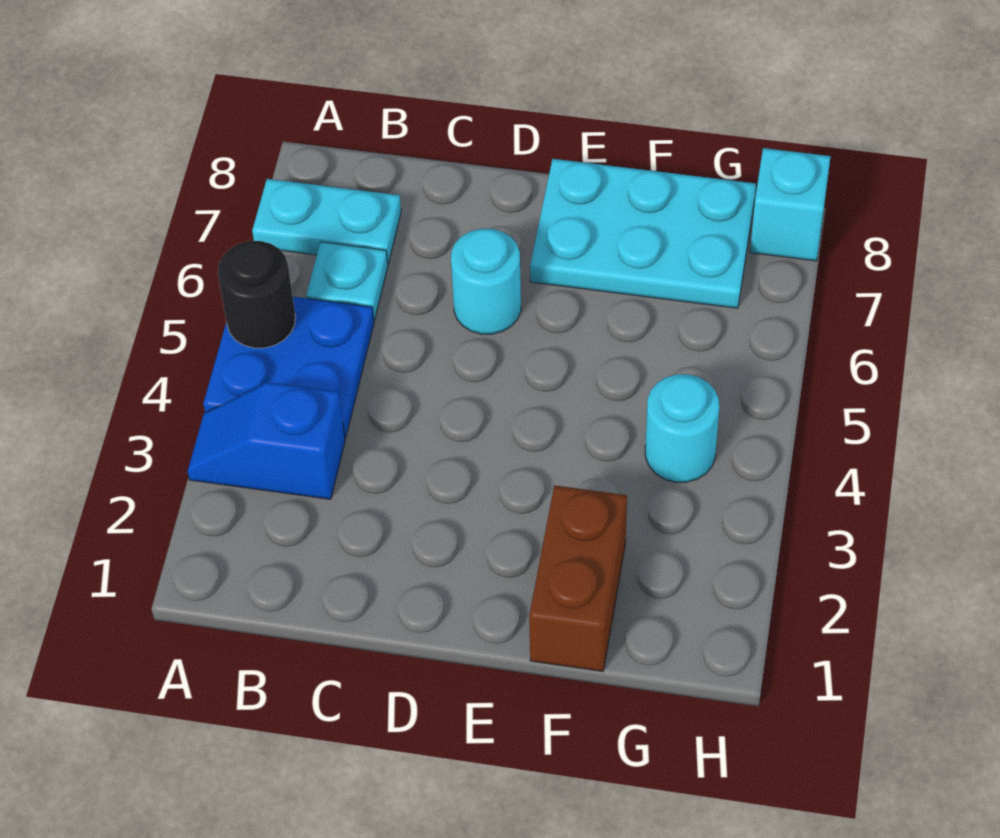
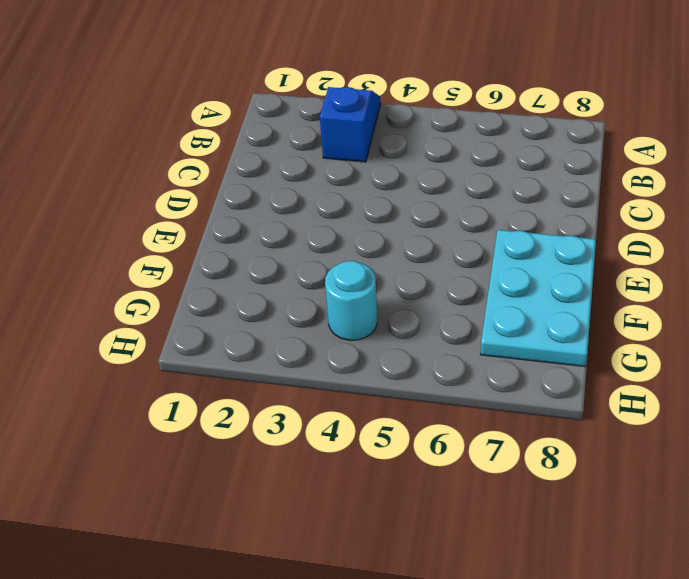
none -> blue plate A4:B5 level 1
none -> cyan plate A7:B7 level 1

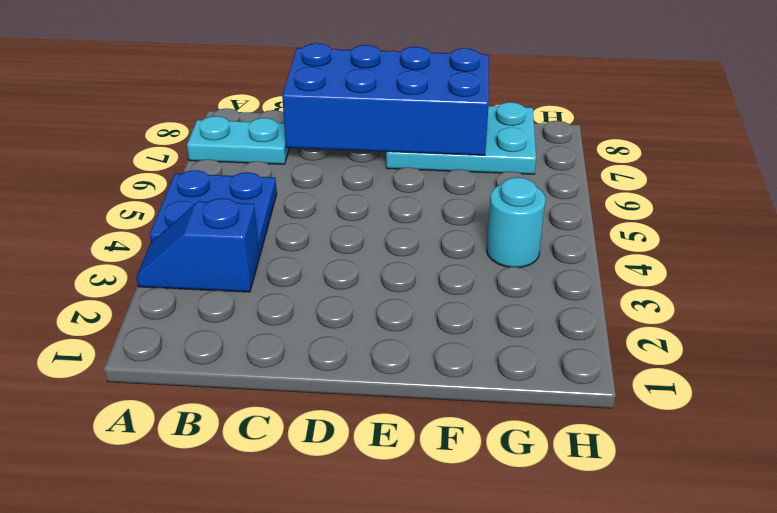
blue brick C7:F8 level 2 -> none
none -> cyan plate B6 level 1
none -> cyan round brick D6 level 1

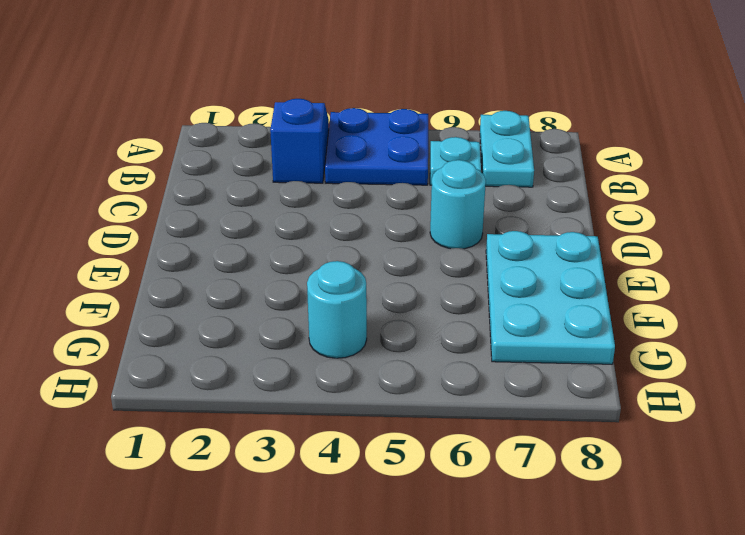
none -> brown brick F1:F2 level 1
none -> cyan brick H8 level 1

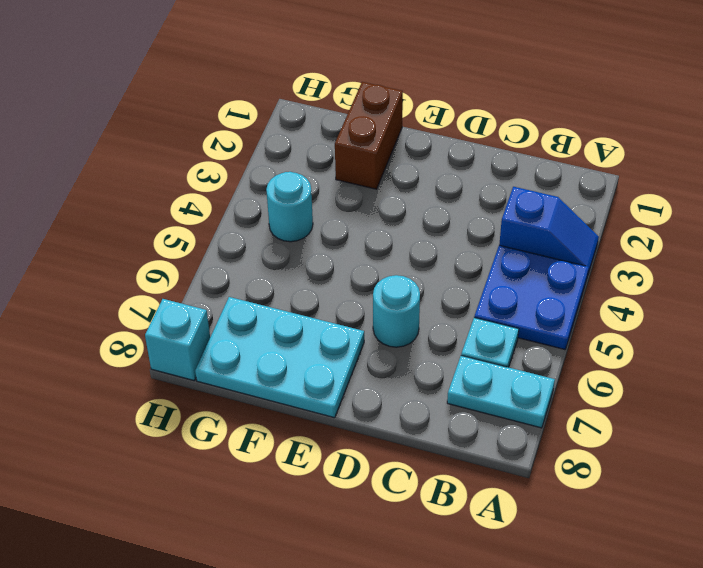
none -> black round brick A5 level 2

